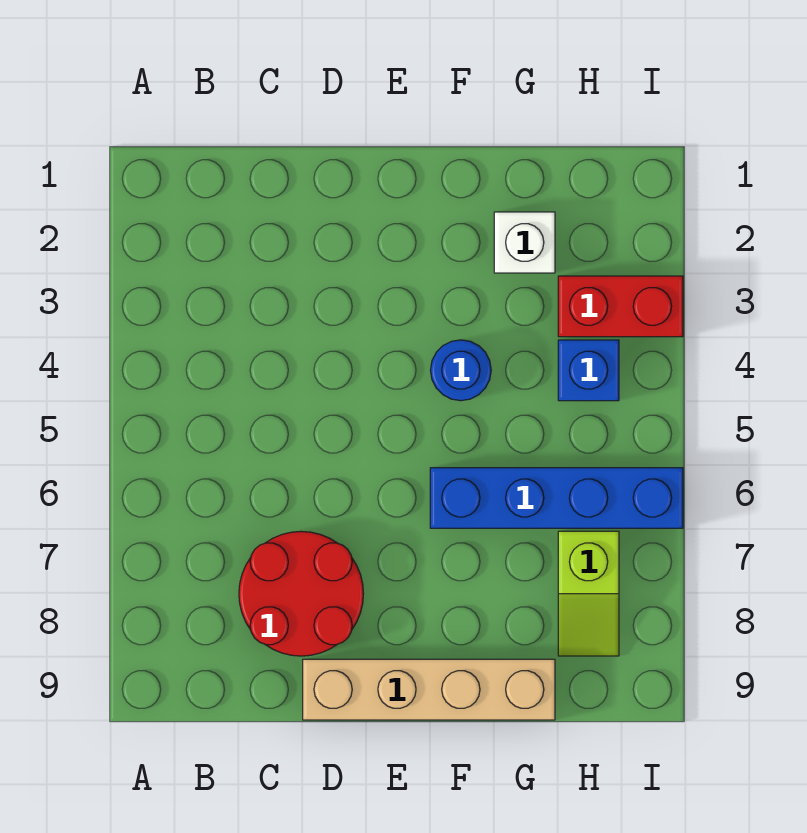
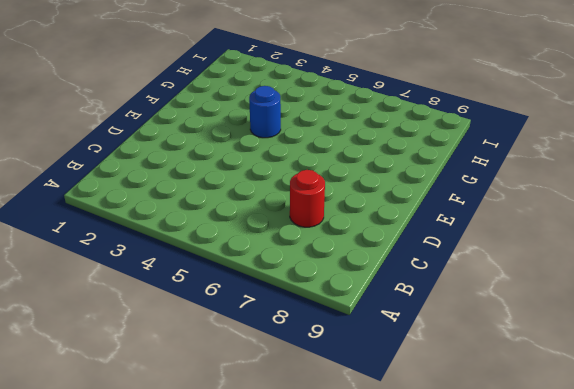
red round brick C7 level 1 -> red round brick C7:D8 level 1
none -> tan brick D9:G9 level 1
none -> blue brick F6:I6 level 1

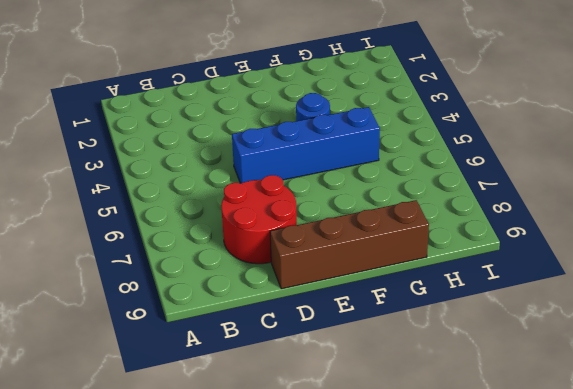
blue brick D5:G5 level 1 -> blue brick F6:I6 level 1
brown brick D9:G9 level 1 -> tan brick D9:G9 level 1
none -> white brick G2 level 1
none -> red brick H3:I3 level 1

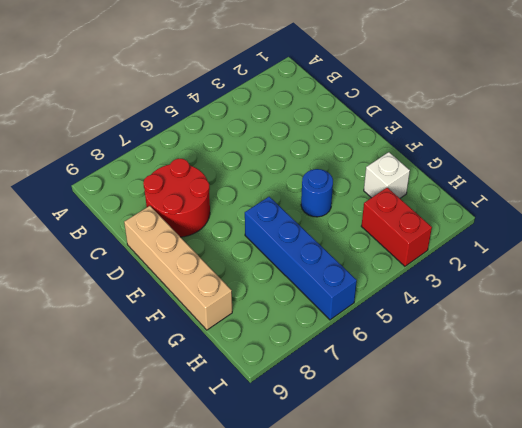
none -> blue brick H4 level 1
none -> lime slope H7:H8 level 1 top 7

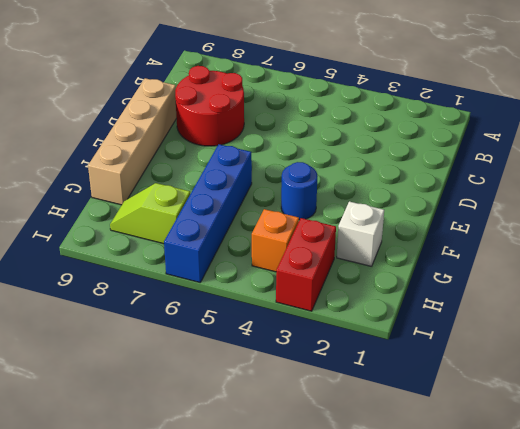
orange brick H4 level 1 -> blue brick H4 level 1

